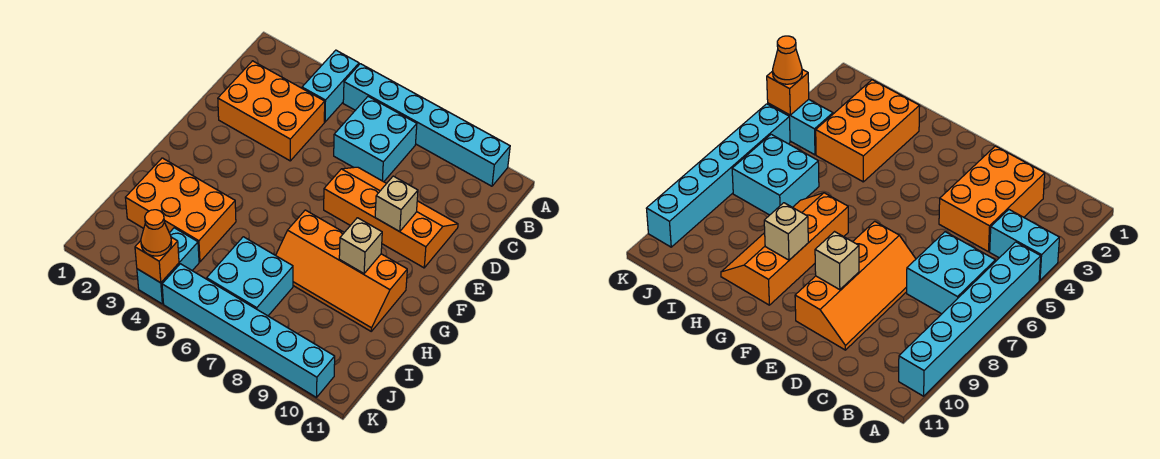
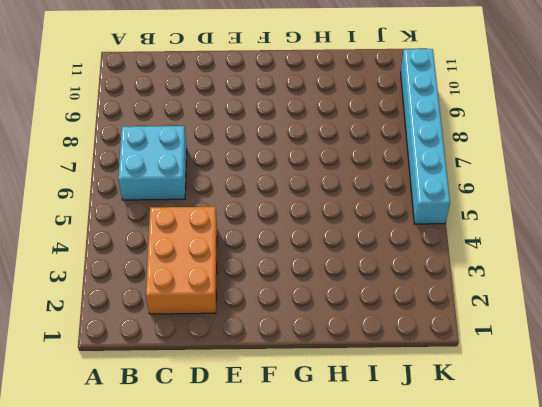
none -> cyan brick A4:B4 level 1
none -> cyan brick A5:A10 level 1
none -> orange slope D7:E10 level 1 top E

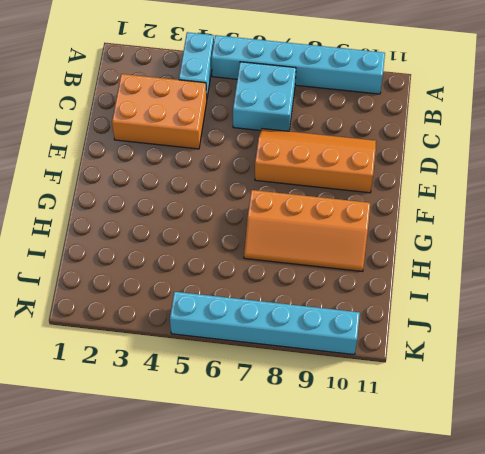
none -> orange brick H2:I4 level 1
none -> cyan brick I6:J7 level 1
none -> cyan brick J4:K4 level 1

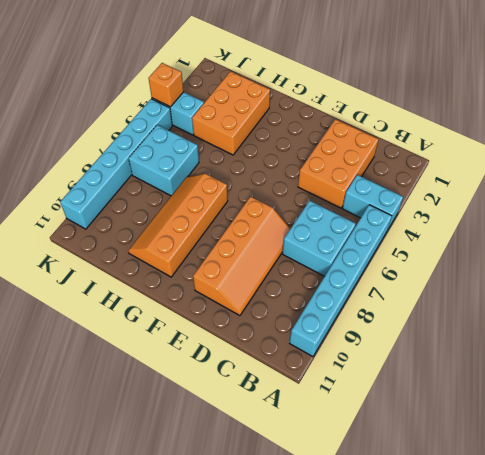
none -> tan brick E9 level 2
none -> tan brick G9 level 2
none -> orange cone K4 level 3

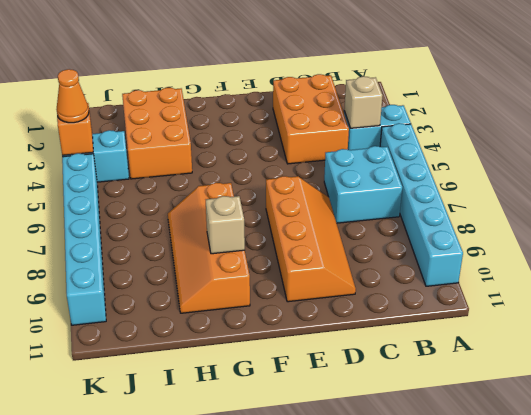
tan brick B4 level 2 -> tan brick E9 level 2
none -> cyan brick I6:J7 level 1

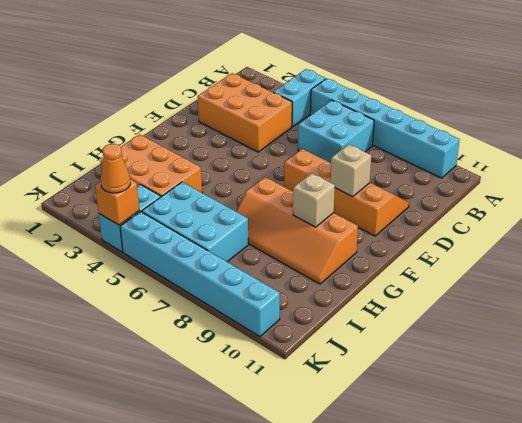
cyan brick I5:J7 level 1 -> cyan brick I6:J7 level 1

